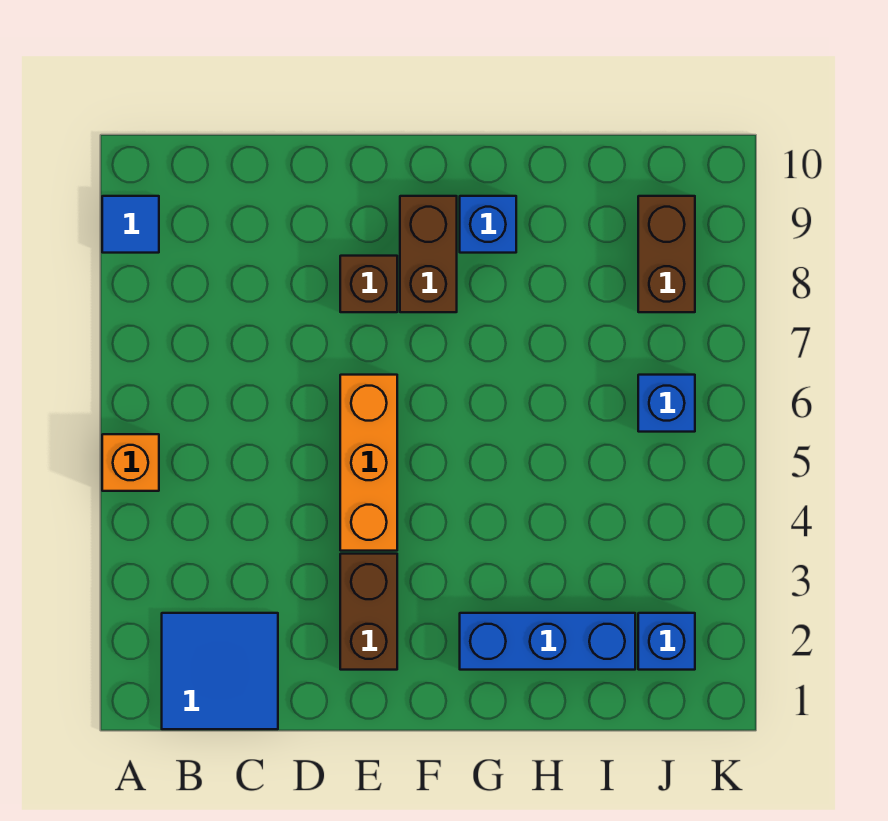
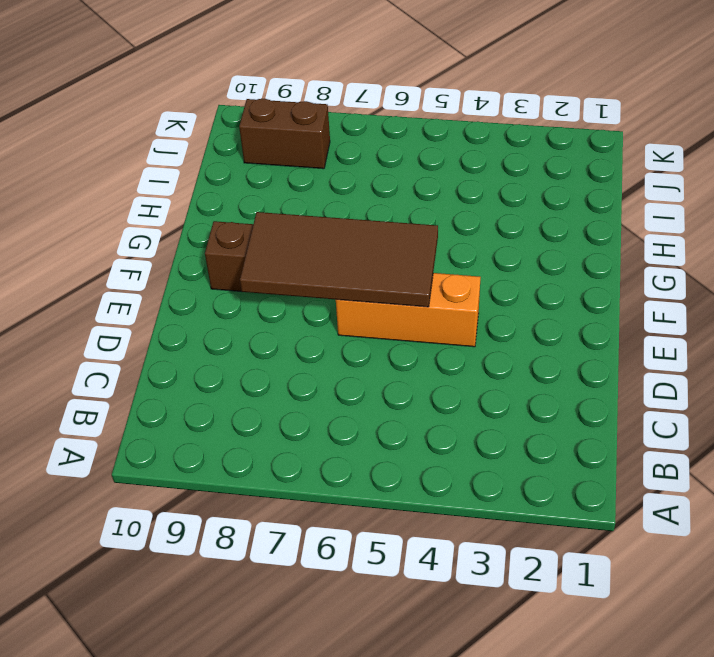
brown tile E5:F8 level 2 -> none
none -> orange brick A5 level 1
none -> blue tile A9 level 1
none -> blue tile B1:C2 level 1

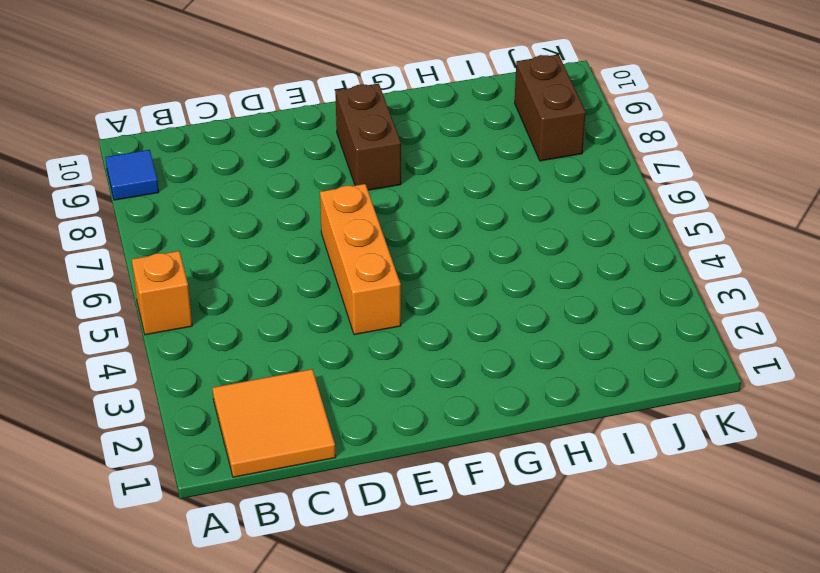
orange tile B1:C2 level 1 -> blue tile B1:C2 level 1
none -> brown brick E2:E3 level 1
none -> brown brick E8 level 1
none -> blue brick G2:I2 level 1

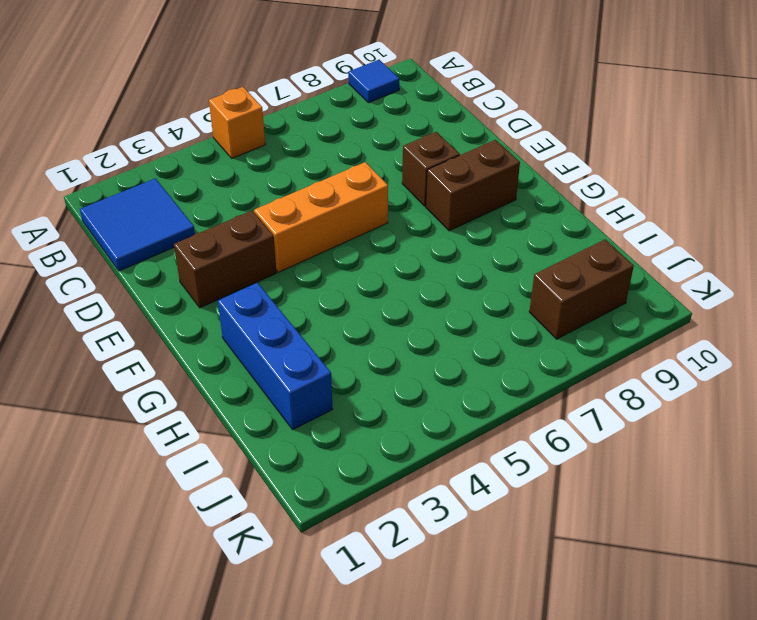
none -> blue brick G9 level 1
none -> blue brick J2 level 1
none -> blue brick J6 level 1

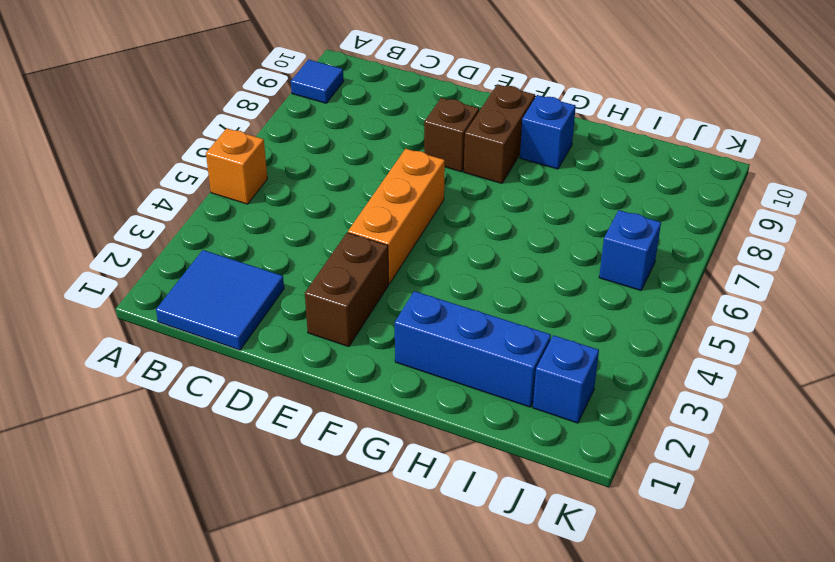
none -> brown brick J8:J9 level 1

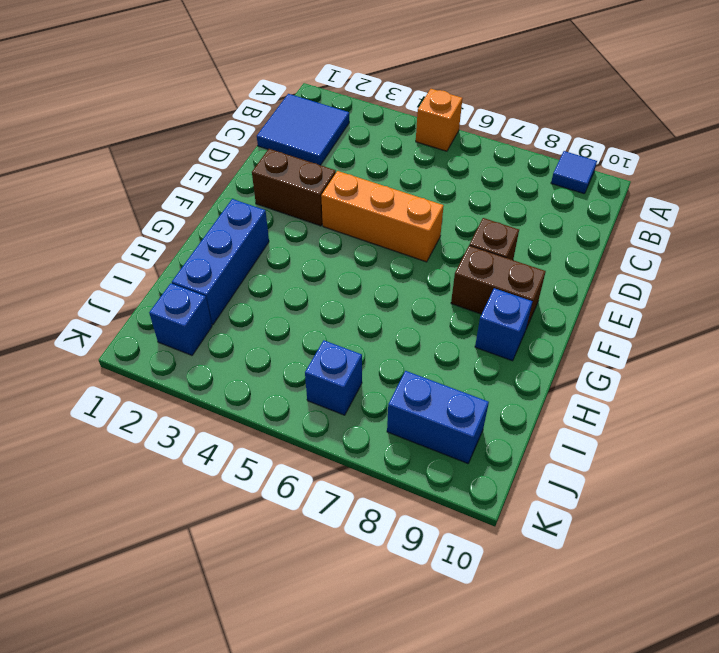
blue brick J8:J9 level 1 -> brown brick J8:J9 level 1

